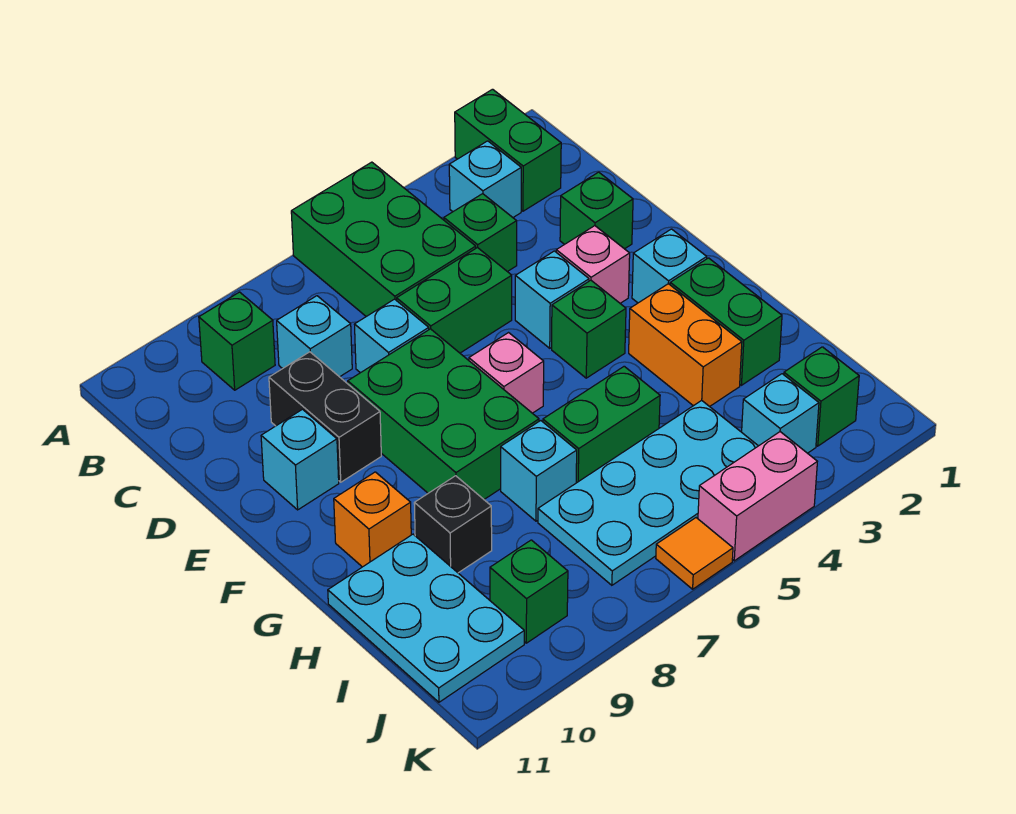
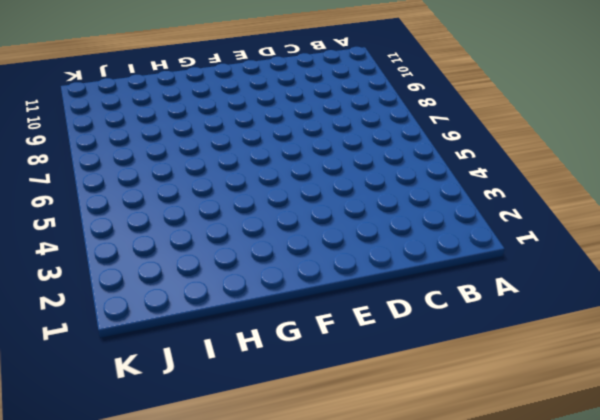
none -> green brick A2:B2 level 1
none -> green brick A5:C6 level 1
none -> cyan brick B3 level 1
none -> green brick B9 level 1

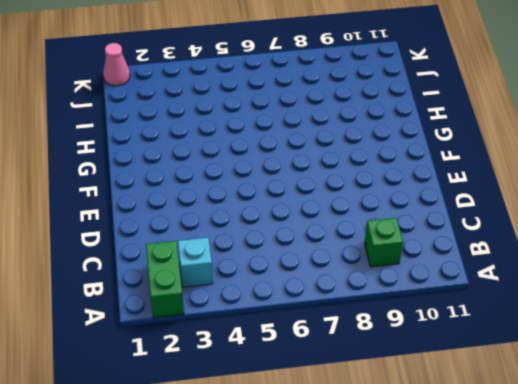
pink cone K1 level 1 -> none
none -> green brick A5:C6 level 1
none -> green brick C4 level 1
none -> cyan brick C8 level 1
none -> green brick D2 level 1

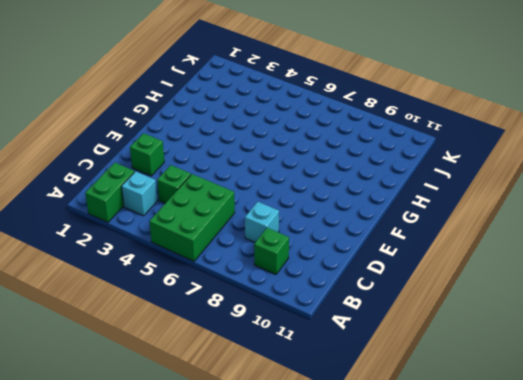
none -> green brick D5:D6 level 1
none -> cyan brick D7 level 1
none -> black brick D9:E9 level 1
none -> pink brick E3 level 1

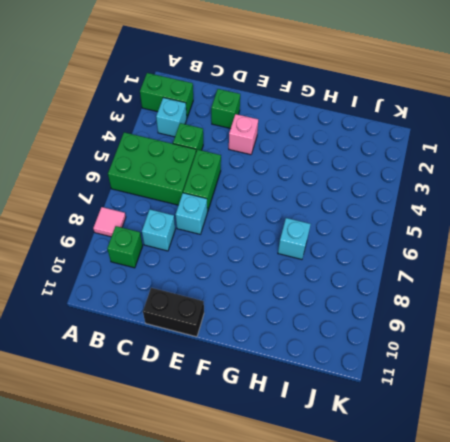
pink tile A8 level 1 -> none
black brick D11:E11 level 1 -> black brick D9:E9 level 1
none -> cyan brick E4 level 1
none -> green brick E7:G8 level 1
none -> cyan brick E10 level 1
none -> cyan brick F2 level 1

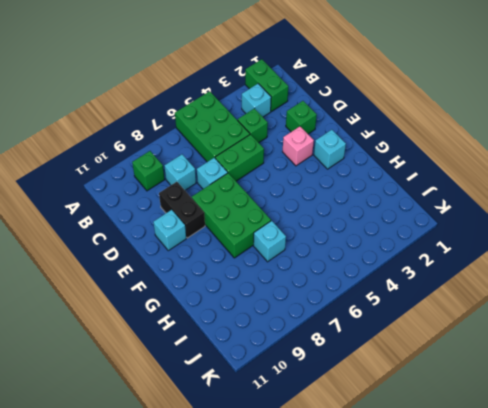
none -> cyan brick E4 level 1
none -> green brick F4 level 1
none -> pink brick F6 level 1
none -> green brick G2:H2 level 1

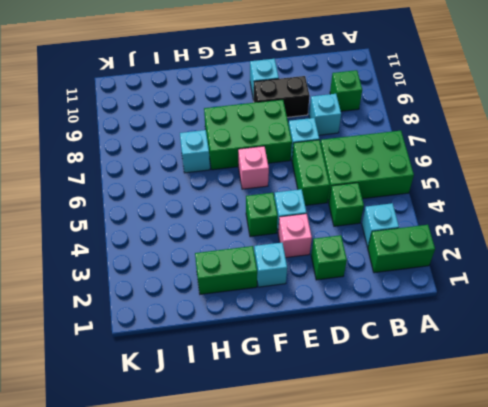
none -> orange brick G3:H3 level 1
none -> orange brick G10 level 1
none -> green brick H5:H6 level 1
none -> black brick H9 level 1

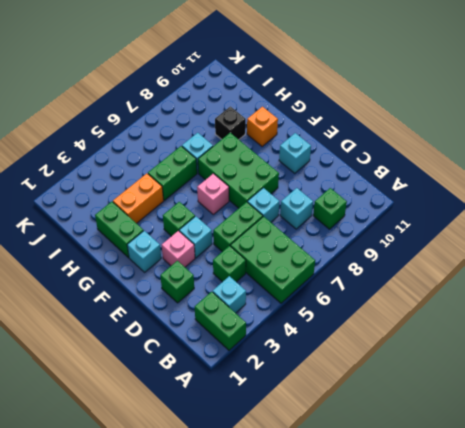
orange brick H3:H4 level 1 -> orange brick G3:H3 level 1
none -> black brick D9:E9 level 1
none -> cyan plate H10:J11 level 1
none -> cyan plate I4:J7 level 1
none -> green brick J2 level 1

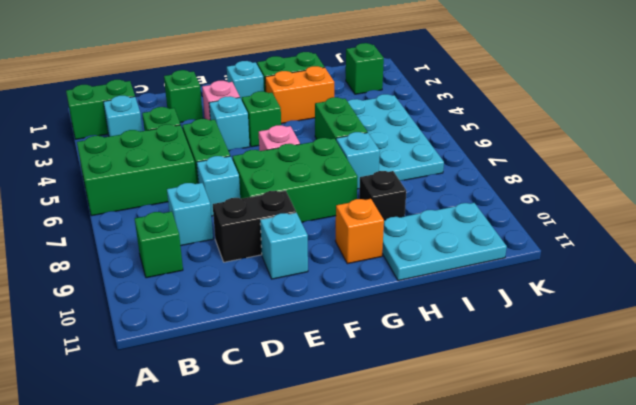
none -> cyan brick J3 level 1
none -> green brick J9 level 1
none -> pink brick K4:K5 level 1
none -> orange tile K6 level 1

